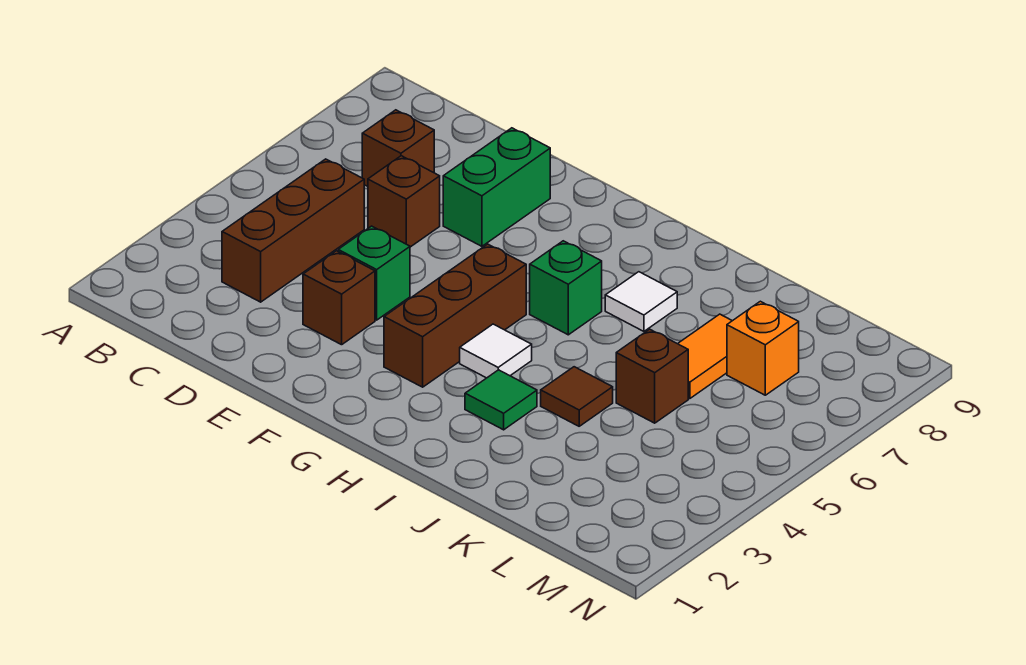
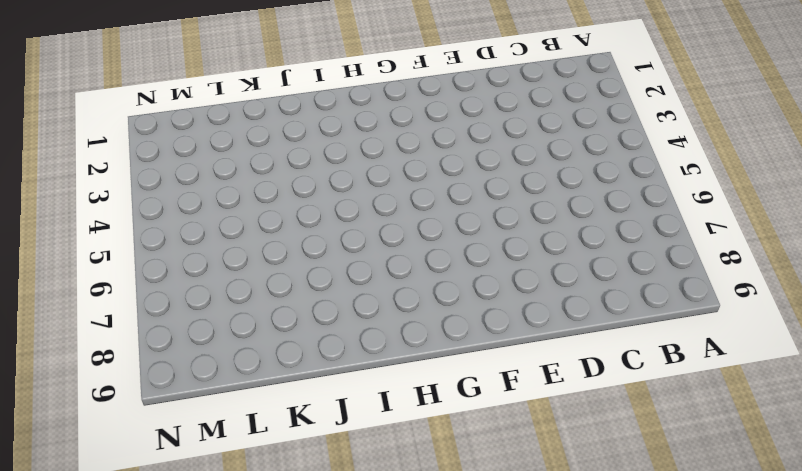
none -> brown brick C3:C5 level 1
none -> brown brick C7 level 1
none -> brown brick D6 level 1

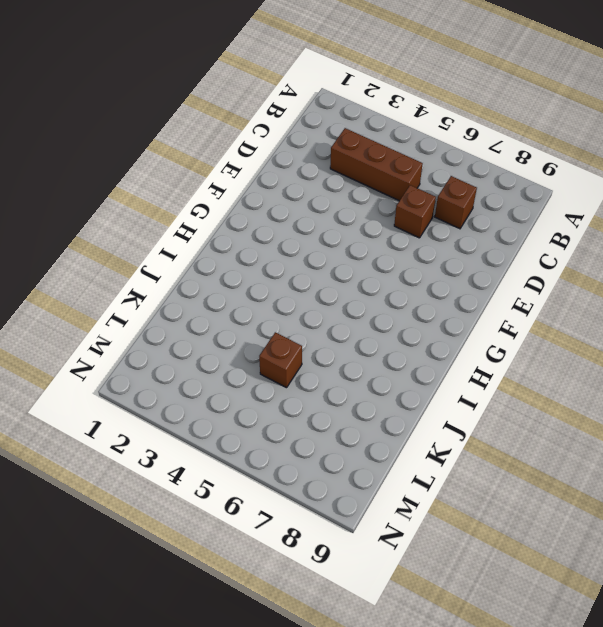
none -> brown brick E3 level 1
none -> green brick E4 level 1
none -> green brick E7:E8 level 1

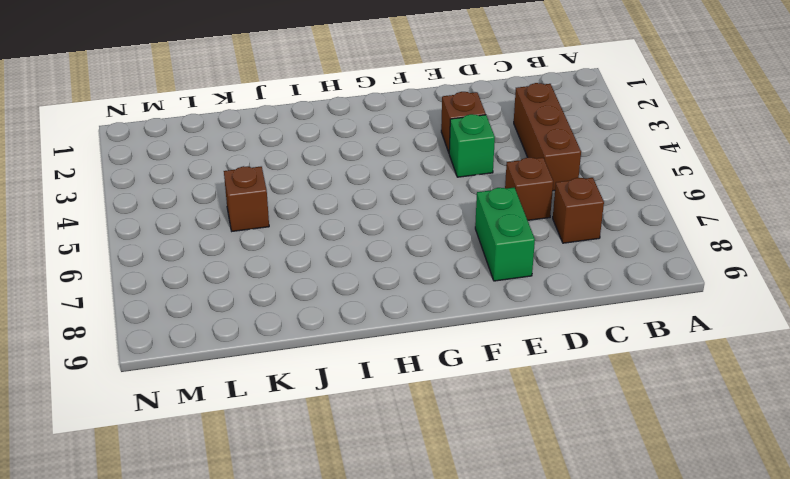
none -> brown brick G3:G5 level 1
none -> white tile H4 level 1
none -> green brick H6 level 1

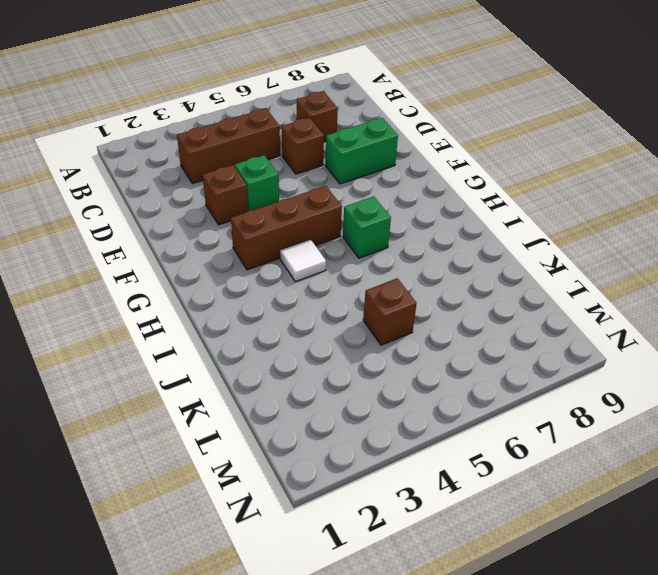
none -> green tile I3 level 1
none -> white tile I7 level 1
none -> brown tile J4 level 1

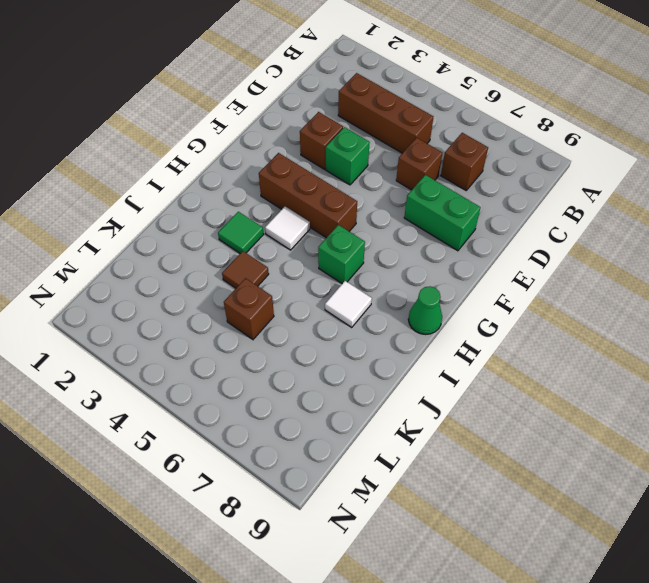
green cone H9 level 1 -> none
none -> orange tile K6:K7 level 1
none -> orange brick L7 level 1

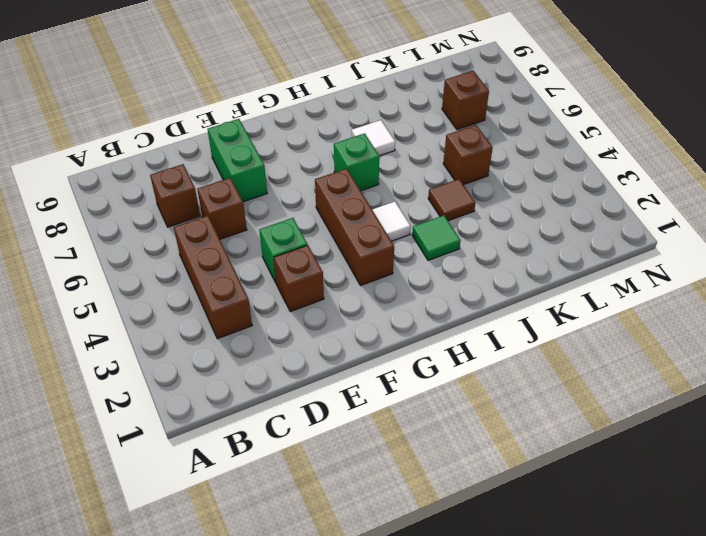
brown brick L7 level 1 -> orange brick L7 level 1
none -> orange tile K6:K7 level 1

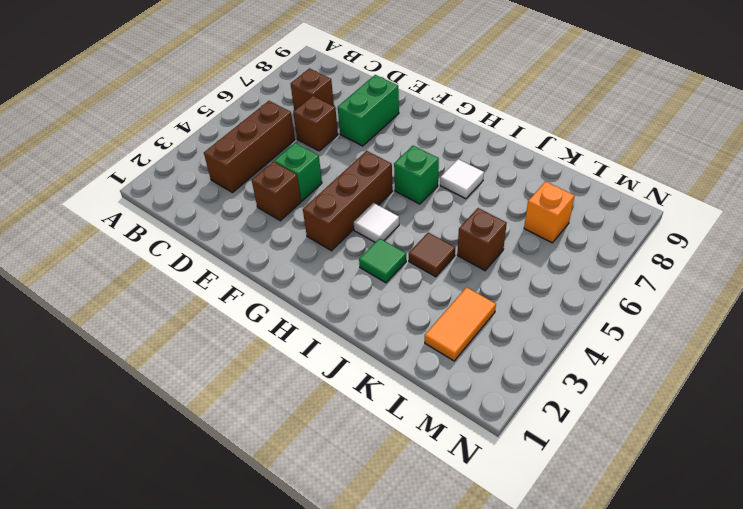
orange tile L2:L3 level 1 -> orange tile K6:K7 level 1

